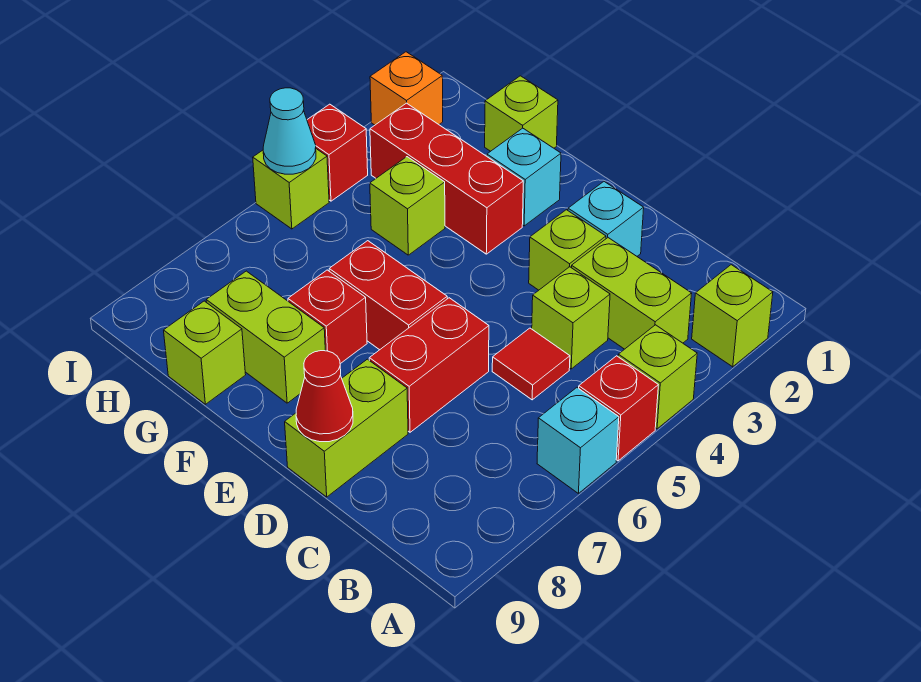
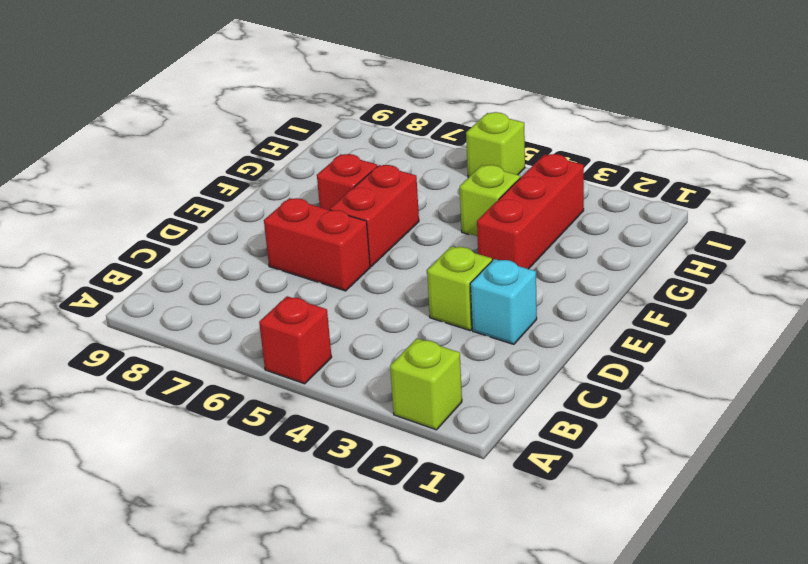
none -> lime brick A4 level 1
none -> cyan brick A6 level 1
none -> lime brick B3:C3 level 1

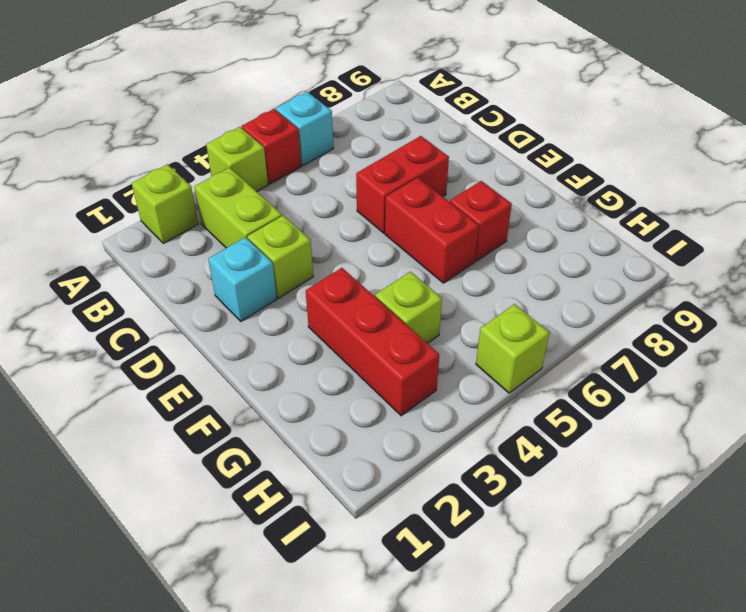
none -> lime brick C4 level 1
none -> red tile C5 level 1
none -> lime brick D8:D9 level 1

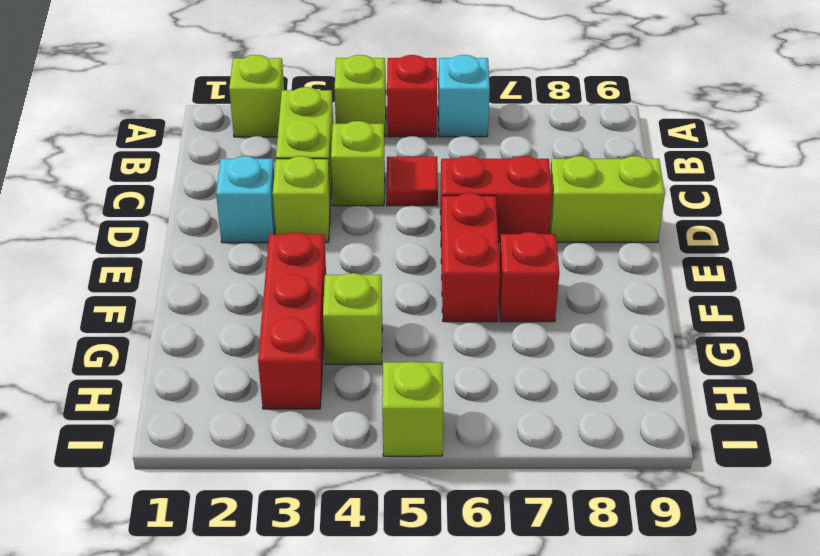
none -> cyan brick F2 level 1
none -> lime brick F8:G8 level 1
none -> lime brick G1 level 1

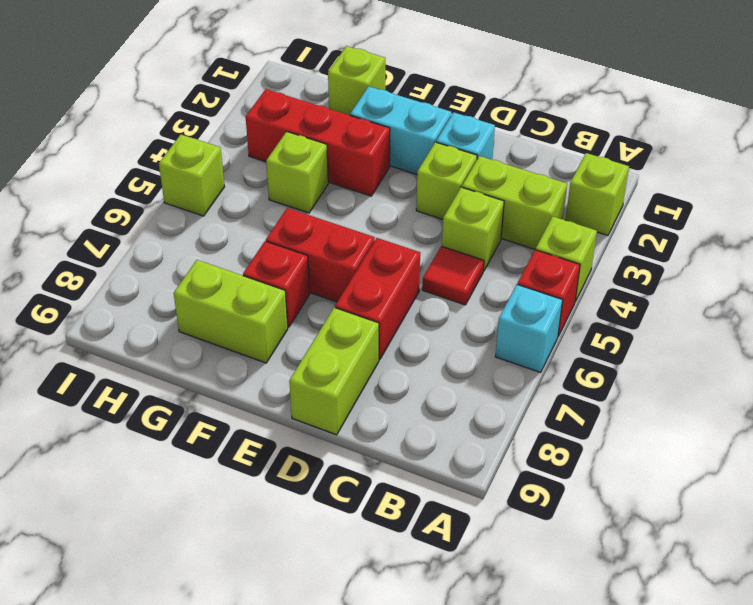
cyan brick E2:F2 level 1 -> cyan brick F2 level 1
none -> lime brick G9 level 1
none -> orange brick I2 level 1
none -> red brick I4 level 1

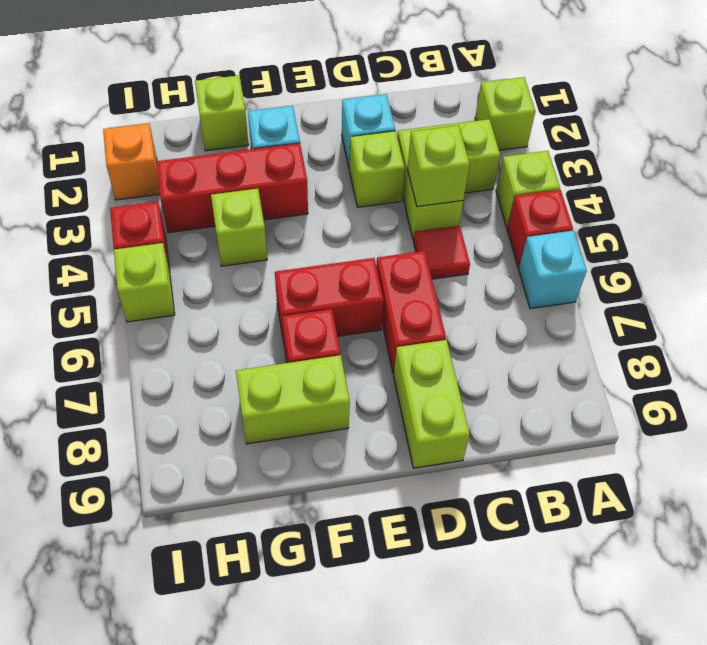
lime brick C4 level 2 -> lime brick G9 level 1
none -> red cone D9 level 2
none -> cyan cone I5 level 2

